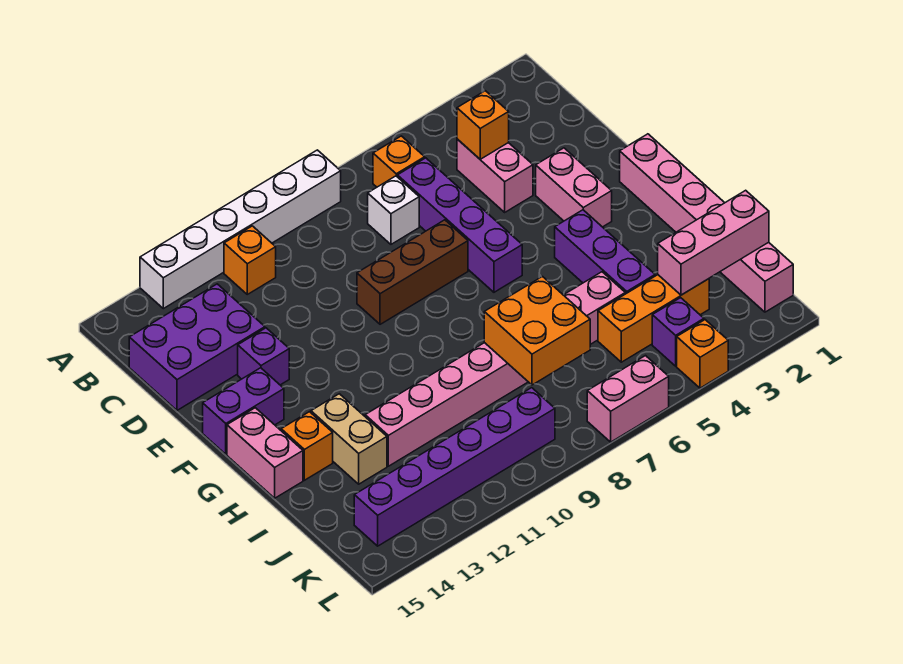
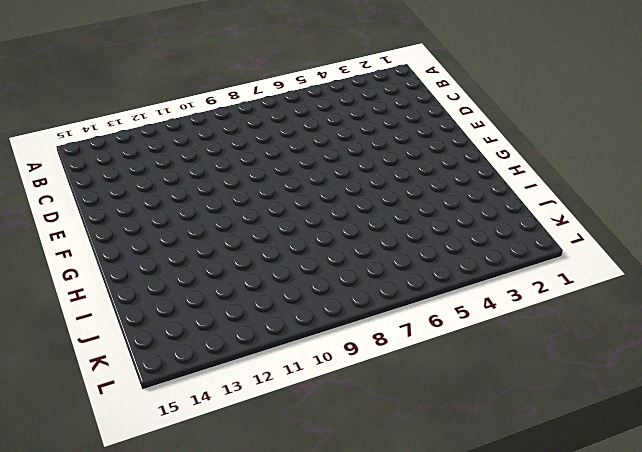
none -> white brick A8:A13 level 1
none -> orange brick B6 level 1
none -> orange brick B11 level 1

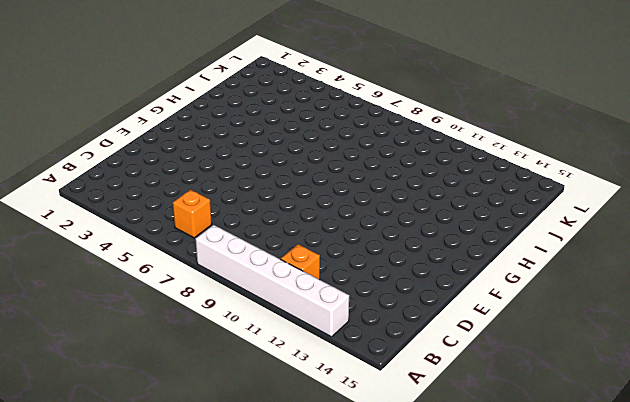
none -> pink brick C4:D4 level 1
none -> purple brick C6:F6 level 1
none -> white brick C7 level 1

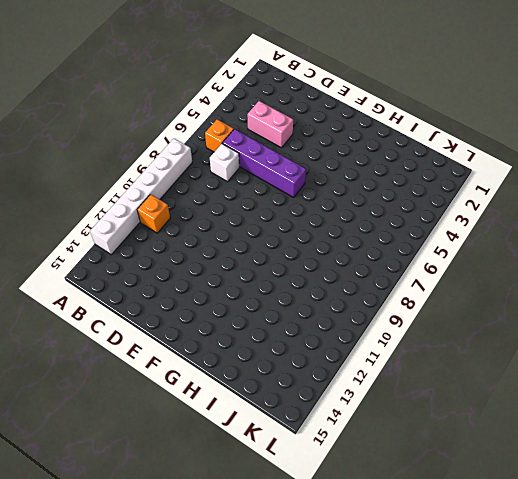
none -> purple brick C13:D15 level 1
none -> pink brick E3:F3 level 1
none -> brown brick E7:E9 level 1

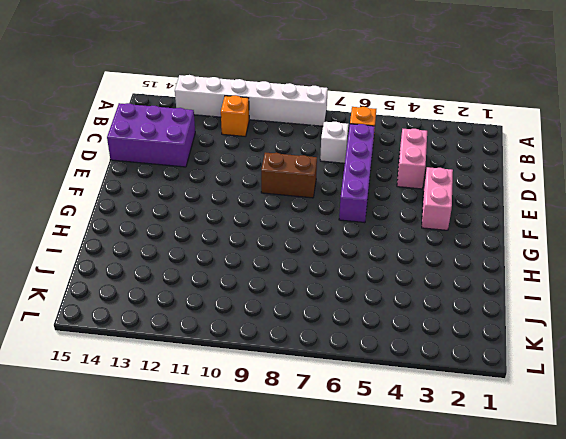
brown brick E8:E9 level 1 -> brown brick E7:E9 level 1
none -> purple brick E13 level 1
none -> pink brick F1:K1 level 1
none -> purple brick F14:F15 level 1

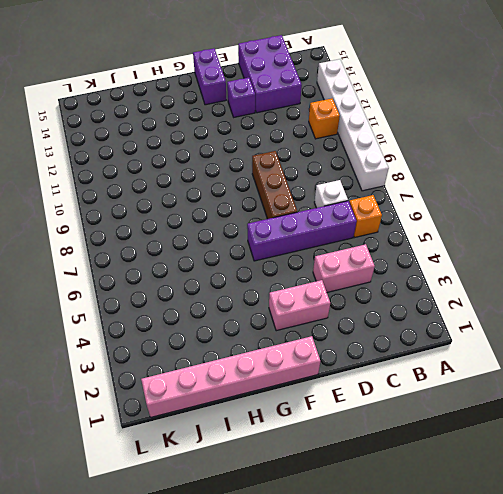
none -> purple brick G4:I4 level 1
none -> pink brick G15:H15 level 1
none -> tan brick H13:I13 level 1

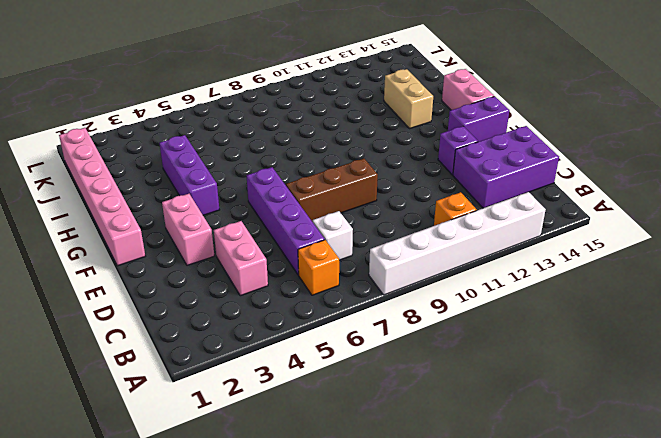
none -> orange brick H14 level 1
none -> pink brick I5:I12 level 1
none -> orange brick J3:J5 level 1

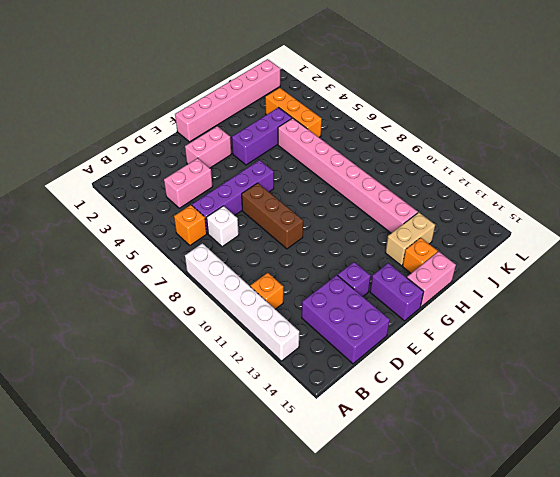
none -> purple brick K4 level 1
none -> purple brick K9:K14 level 1
none -> orange brick L4 level 1

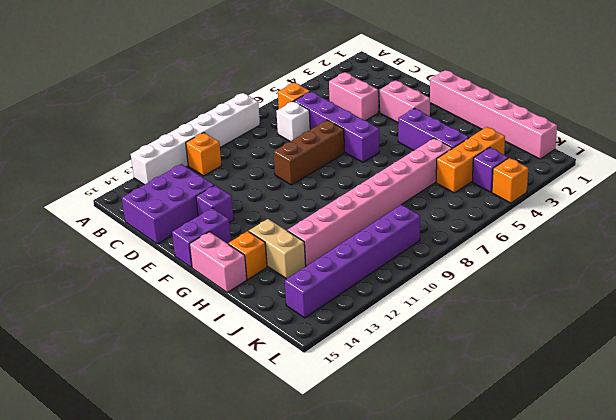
none -> pink brick L6:L7 level 1
none -> orange brick C4 level 2
none -> orange brick I7:J8 level 2

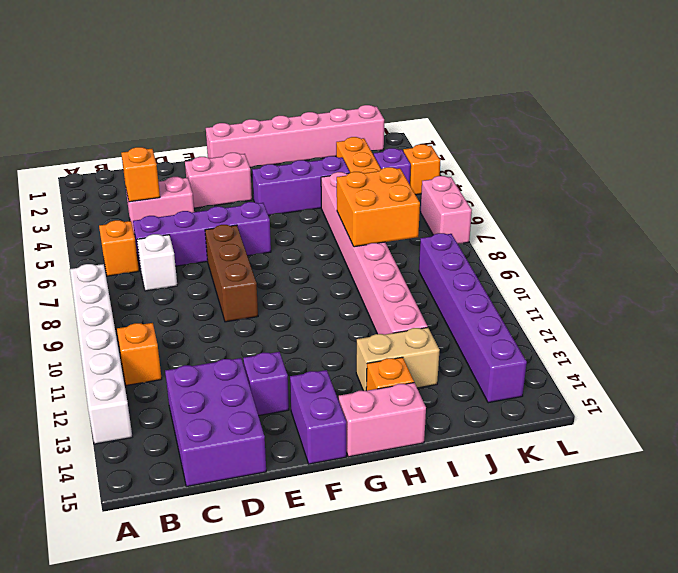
none -> pink brick J1:J3 level 2

